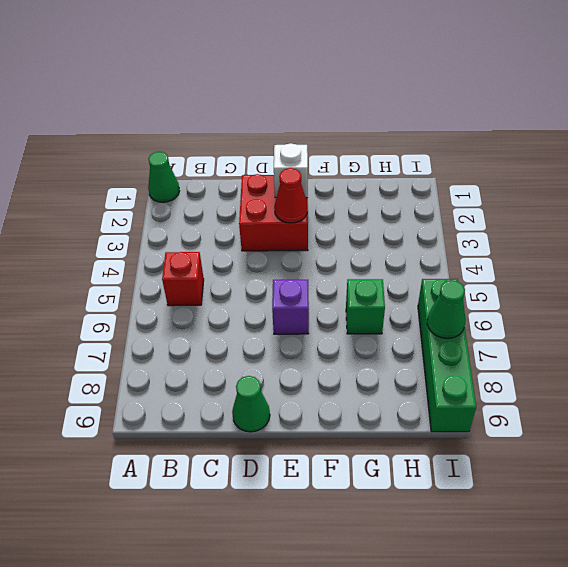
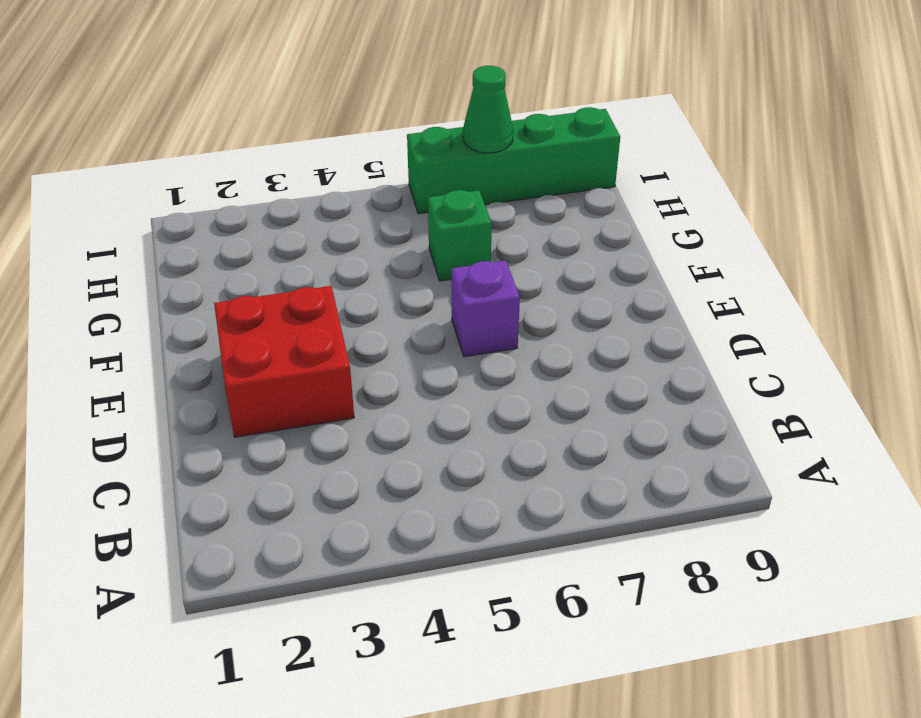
none -> green cone A1 level 1
none -> red brick B5 level 1

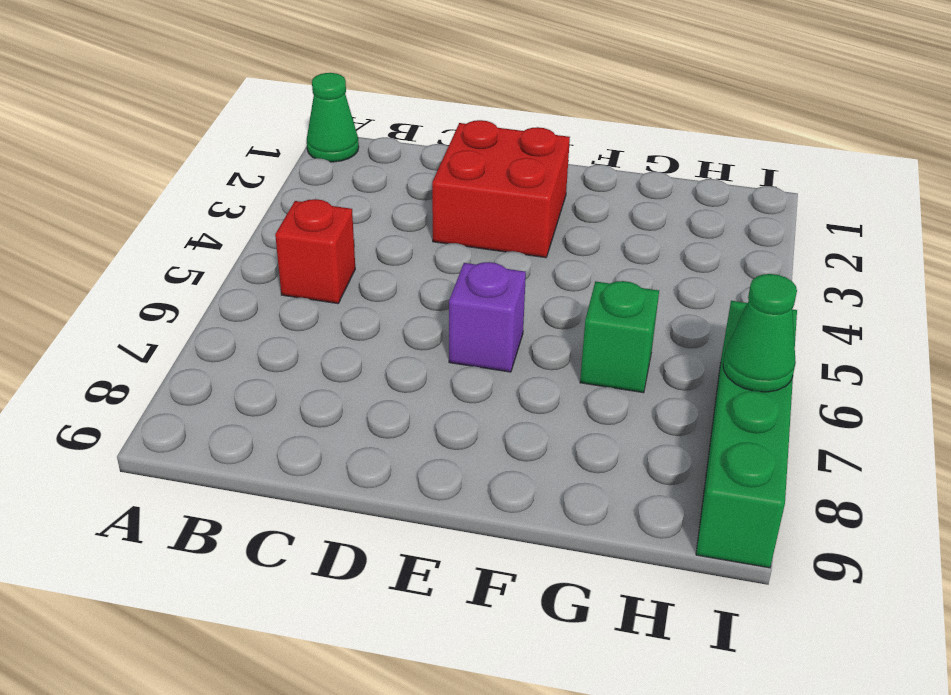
none -> green cone D9 level 1
none -> white brick E2 level 2

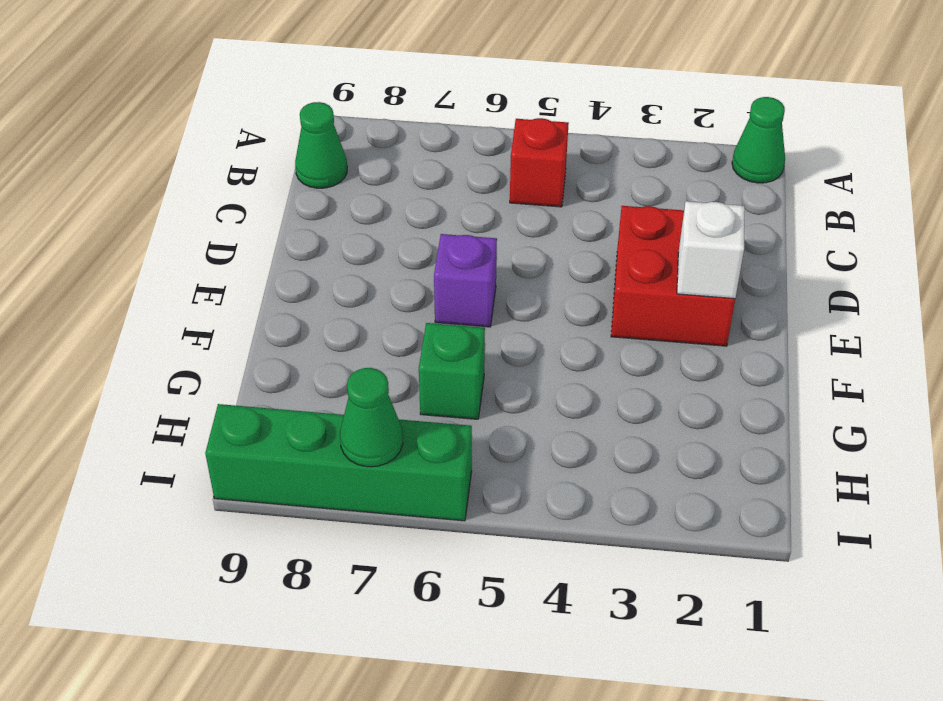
green cone B9 level 1 -> green cone D9 level 1
none -> red cone E3 level 2

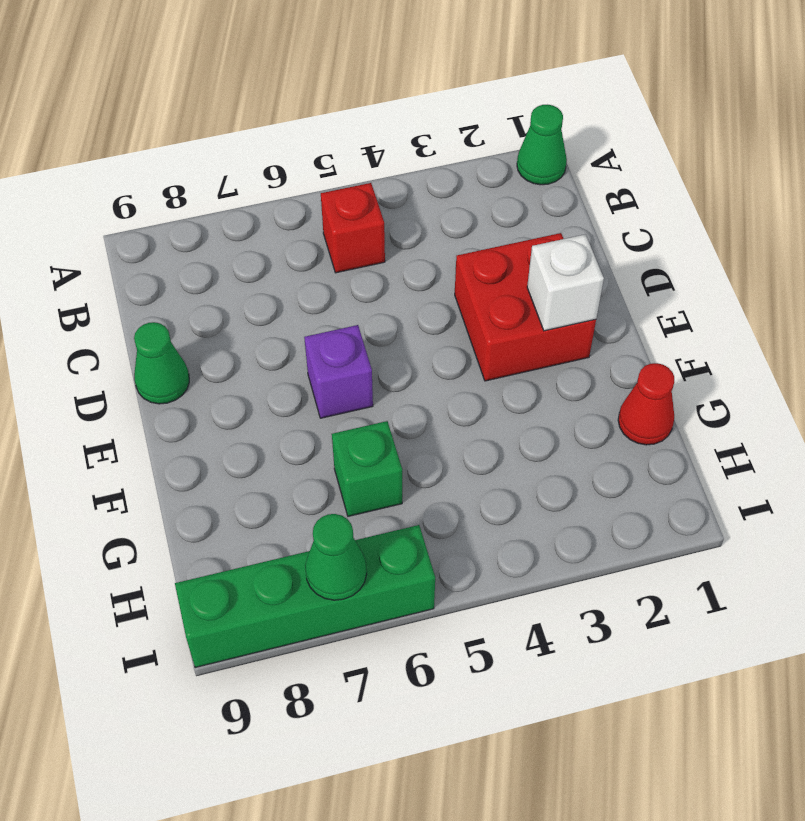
red cone G1 level 1 -> red cone E3 level 2

